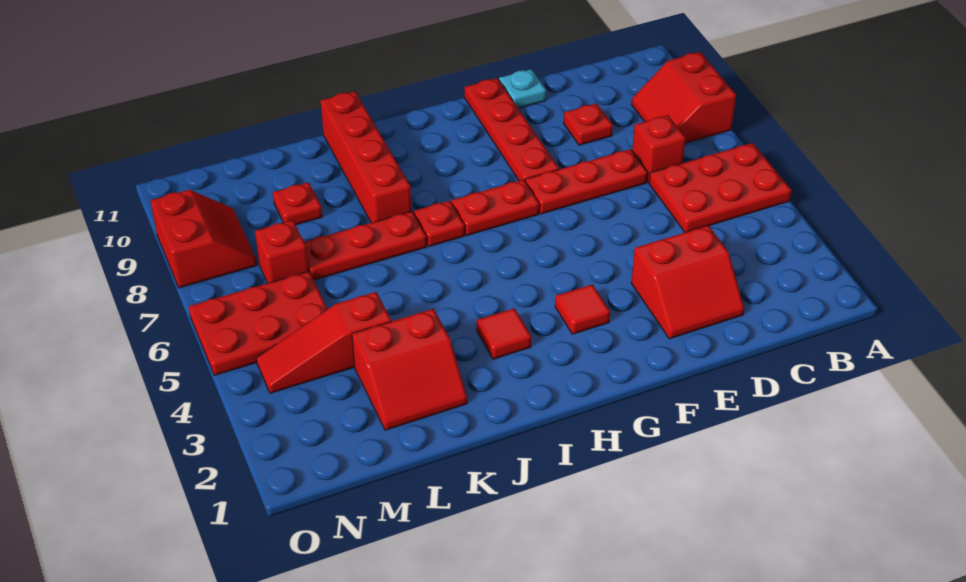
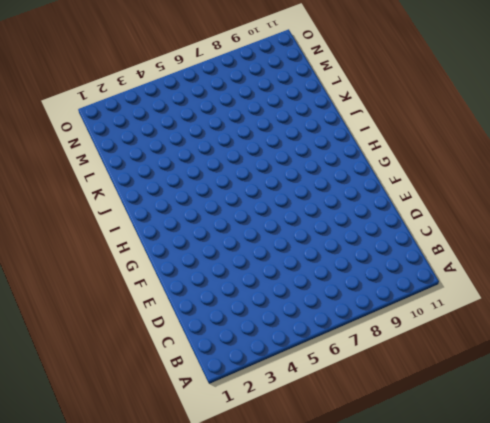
none -> red plate A5:C6 level 1
none -> red slope A8:B9 level 1 top A
none -> red brick C7 level 1

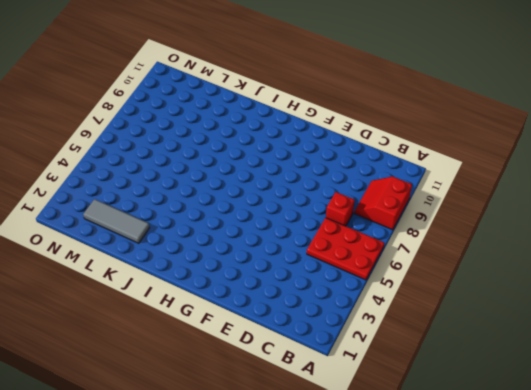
grey tile K2:M2 level 1 -> red slope K2:L3 level 1 top 3
none -> red slope D2:E3 level 1 top 3
none -> red plate D7:F7 level 1
none -> red plate D9 level 1

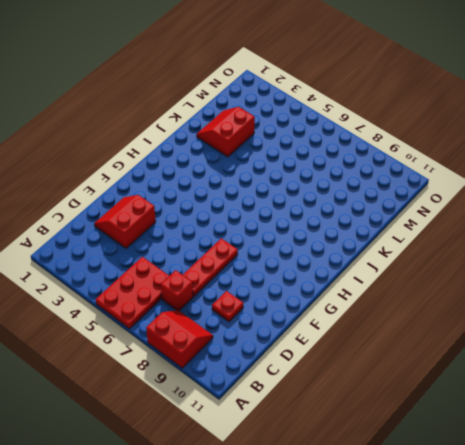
none -> cyan plate E11 level 1
none -> red plate F8:F11 level 1
none -> red tile G3 level 1

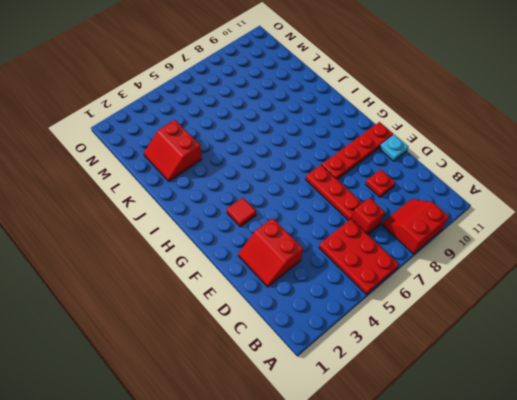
none -> red plate G7:H7 level 1
none -> red tile I3 level 1
none -> red plate I7 level 1

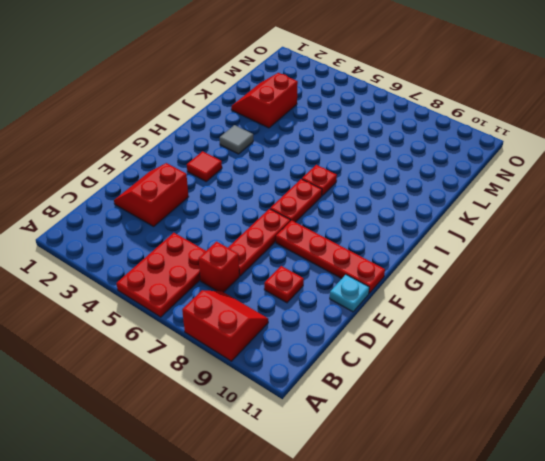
grey tile I3 level 1 -> red tile I3 level 1
none -> red plate J7:L7 level 1
none -> red brick J8:J11 level 1
none -> red slope L4:N4 level 1 top L

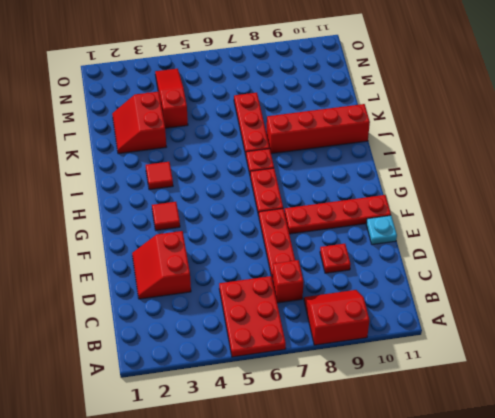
none -> red plate L9 level 1
none -> red plate M5:O6 level 1
none -> red brick M7 level 1

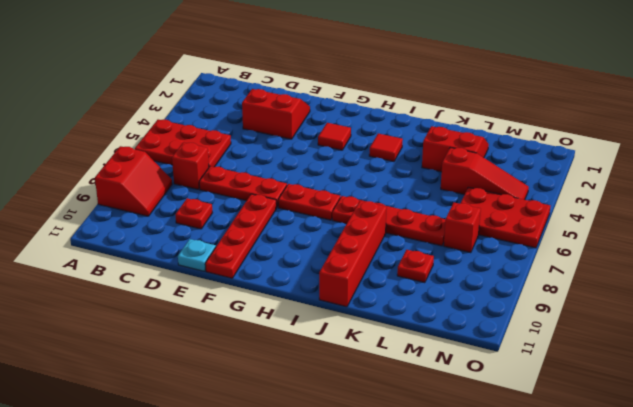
none -> red slope N8:O9 level 1 top O

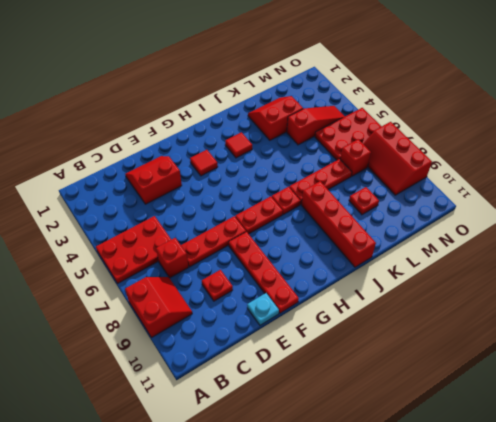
red slope N7:O9 level 1 top O -> red slope N8:O9 level 1 top O

